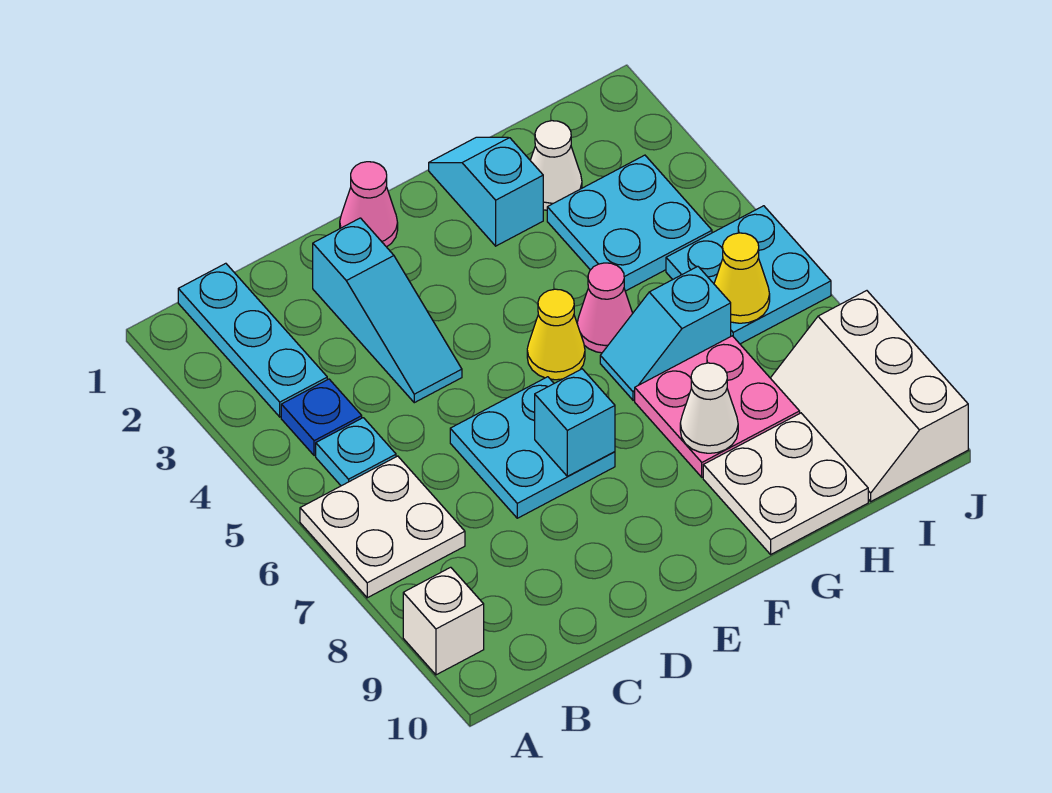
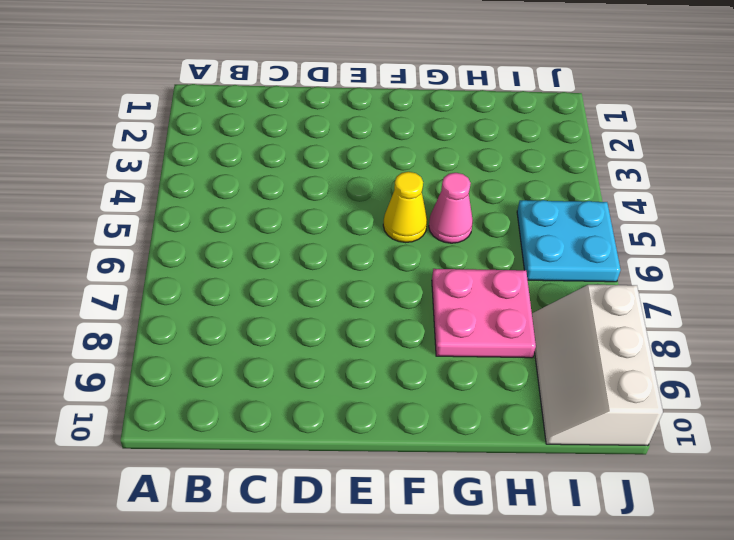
none -> white plate A6:B7 level 1
none -> white brick A9 level 1
none -> cyan plate B1:B3 level 1

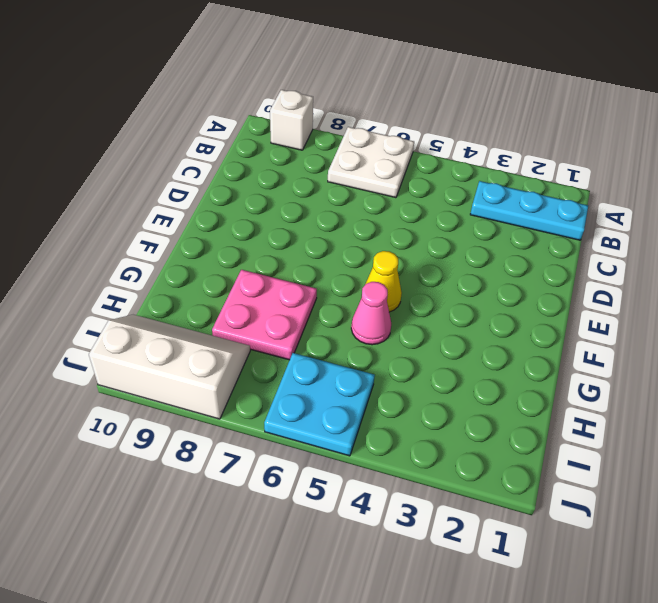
none -> blue plate B4 level 1
none -> cyan plate B5 level 1
none -> cyan slope D2:D4 level 1 top 2

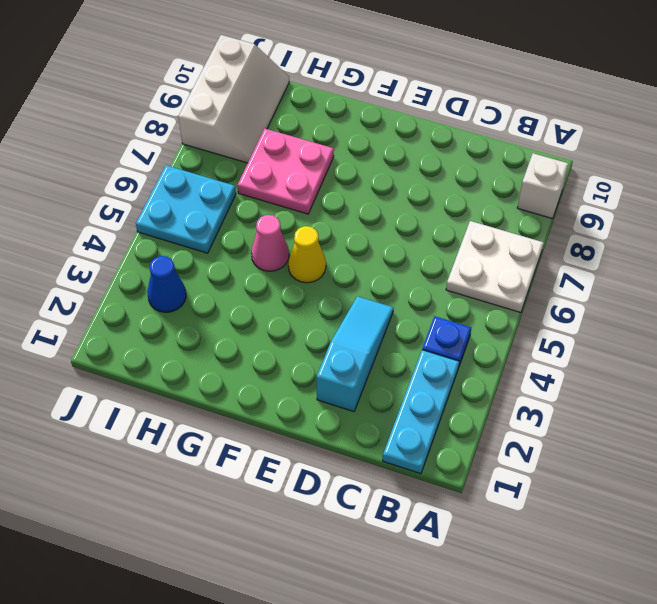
blue cone I3 level 1 -> cyan plate H3:I4 level 1
none -> cyan plate B5 level 1
none -> cyan plate D6:E7 level 1
none -> pink cone E1 level 1

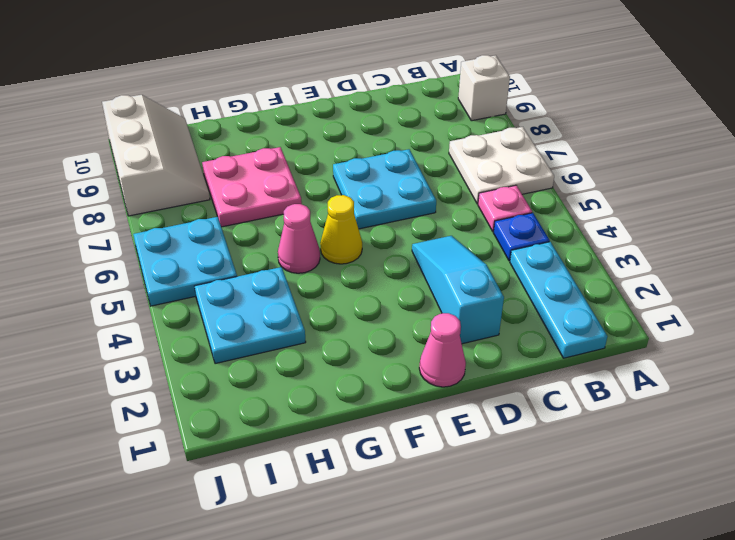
pink plate B5 level 1 -> cyan plate B5 level 1
none -> cyan slope G1:G2 level 1 top 2
none -> cyan slope G6:H6 level 1 top H
none -> white plate G9:H10 level 1

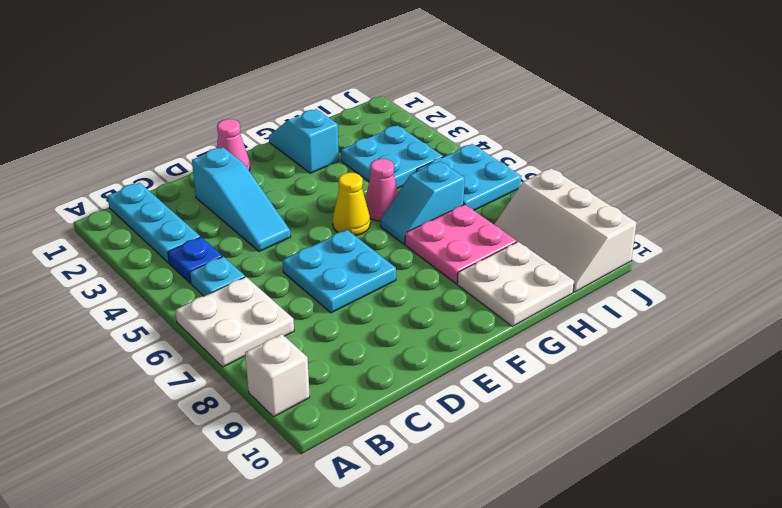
none -> white cone H2 level 1
none -> cyan brick E7 level 2
none -> white cone G8 level 2

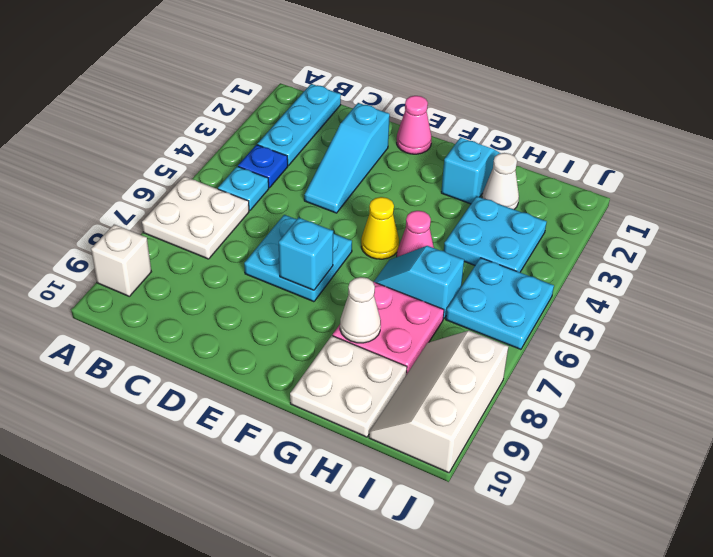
none -> yellow cone I6 level 2

